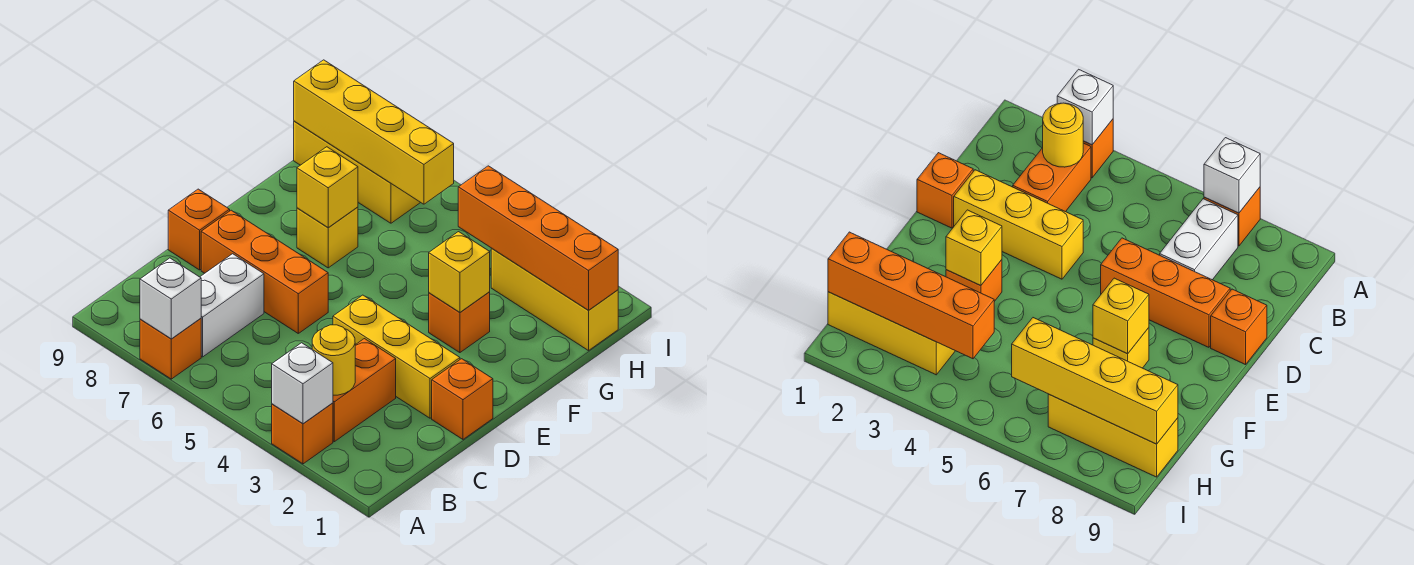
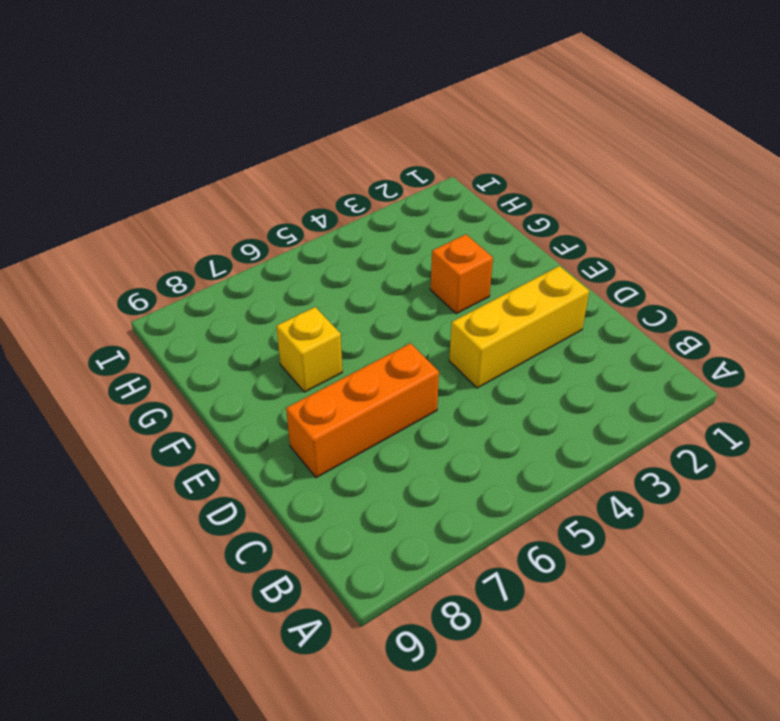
none -> orange brick A3 level 1
none -> orange brick A7 level 1
none -> orange brick B3:C3 level 1

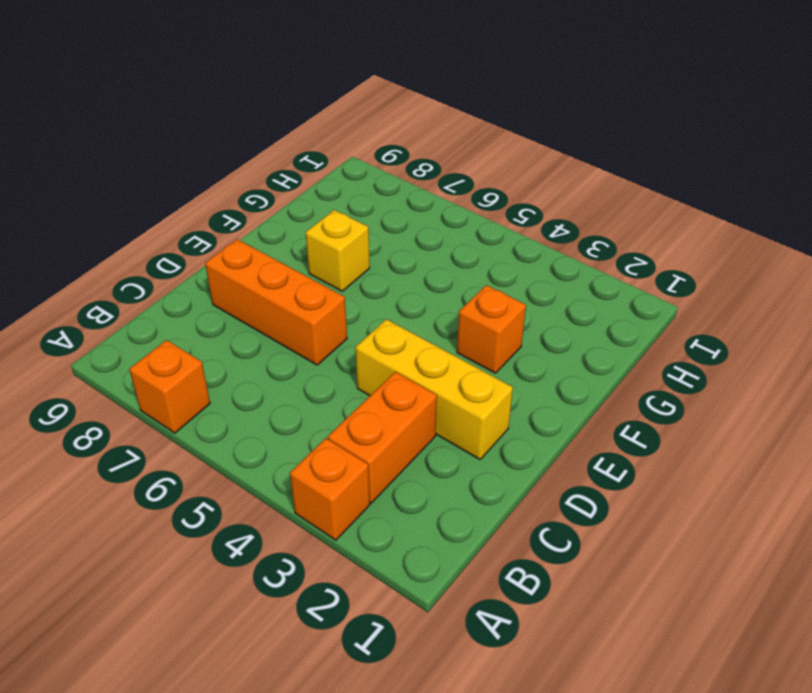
none -> white brick B7:C7 level 1
none -> orange brick D1 level 1
none -> orange brick D9 level 1

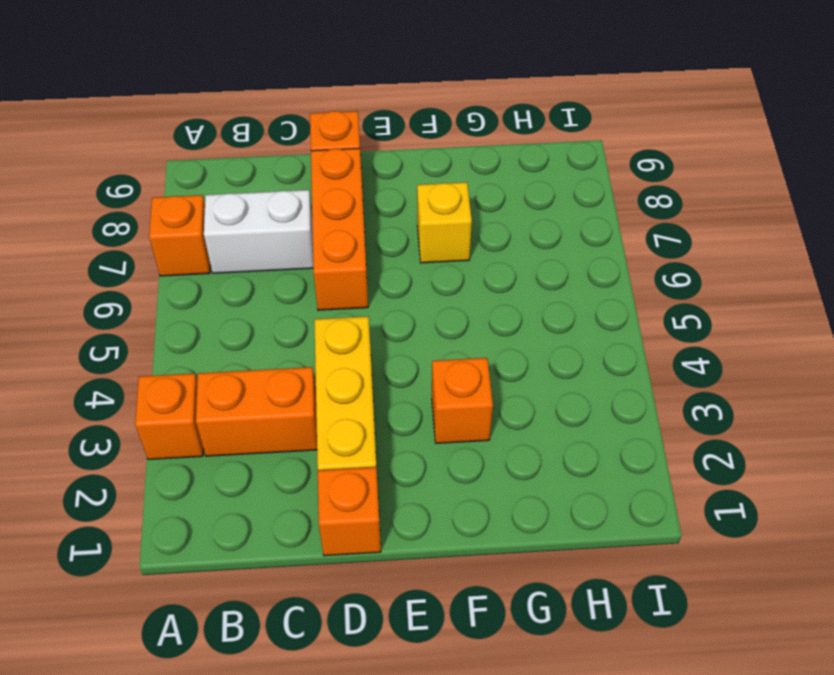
none -> yellow brick H1:H3 level 1
none -> yellow brick H7:H9 level 1
none -> white brick A3 level 2

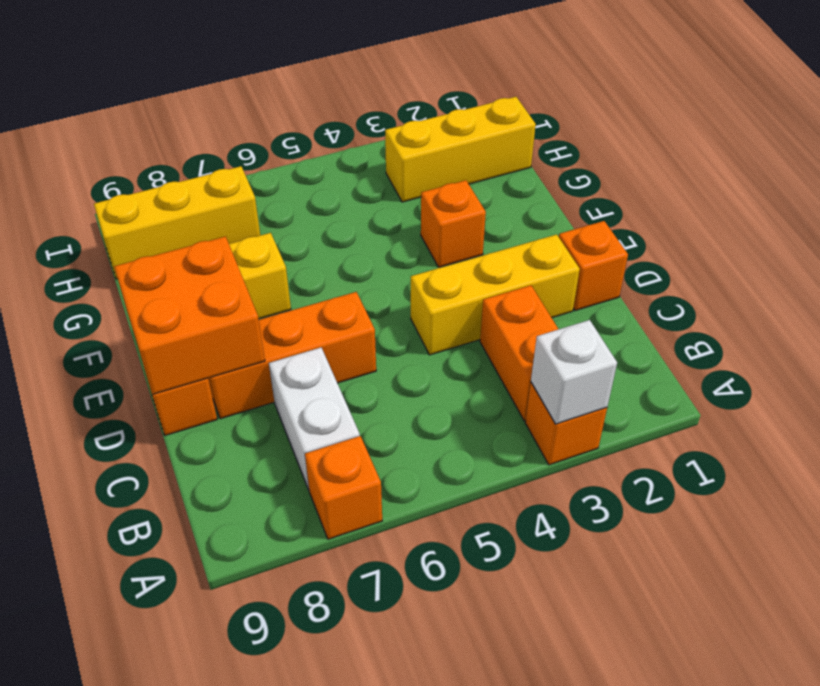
orange brick D8:E9 level 2 -> none
none -> white brick A7 level 2
none -> yellow round brick B3 level 2
none -> yellow brick F3 level 2

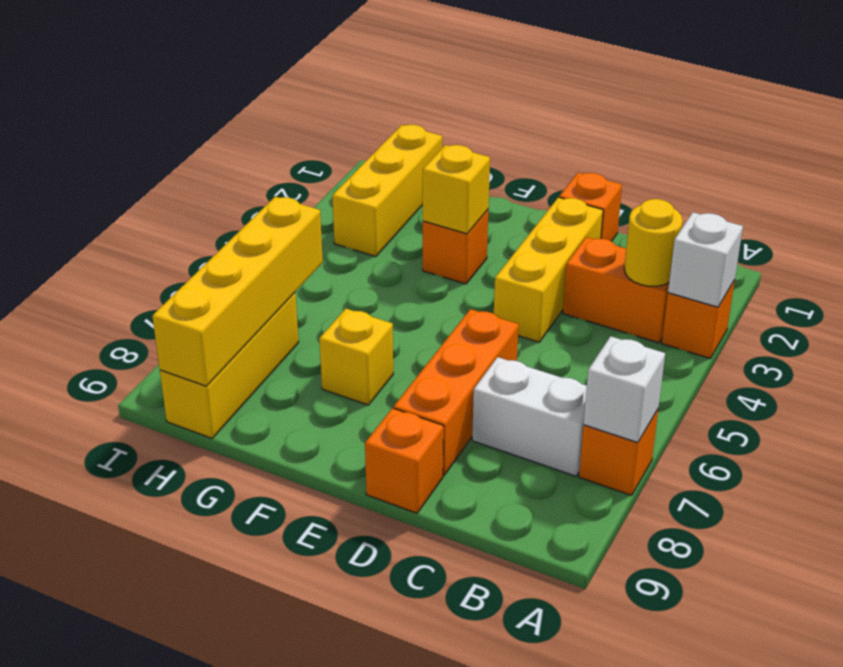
none -> yellow brick F7 level 2
none -> orange brick H1:H4 level 2

